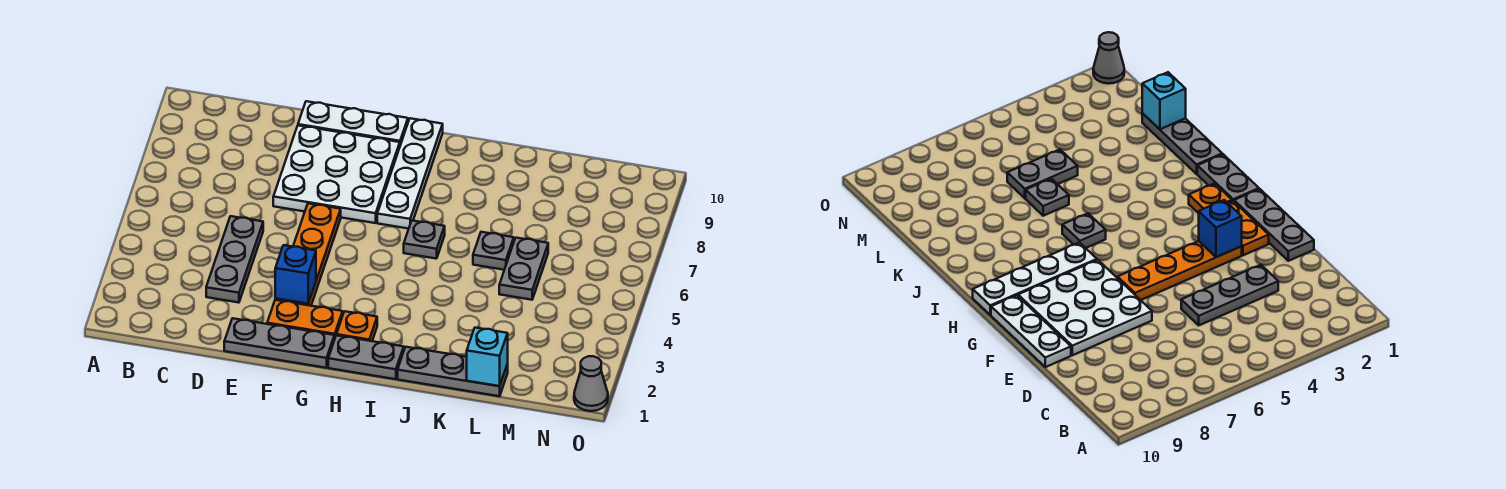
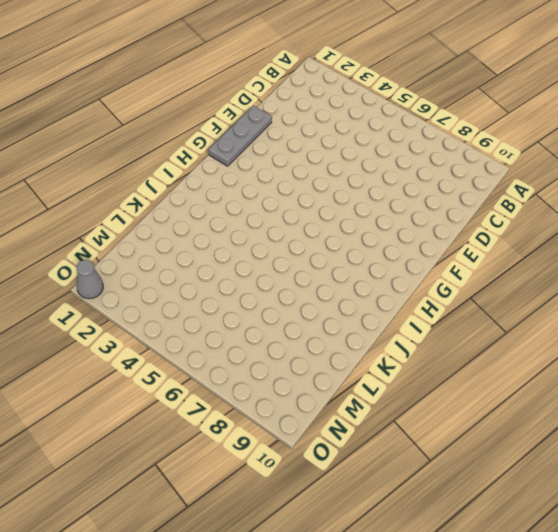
none -> grey plate D3:D5 level 1
none -> white plate E7:G9 level 1
none -> white plate E10:G10 level 1

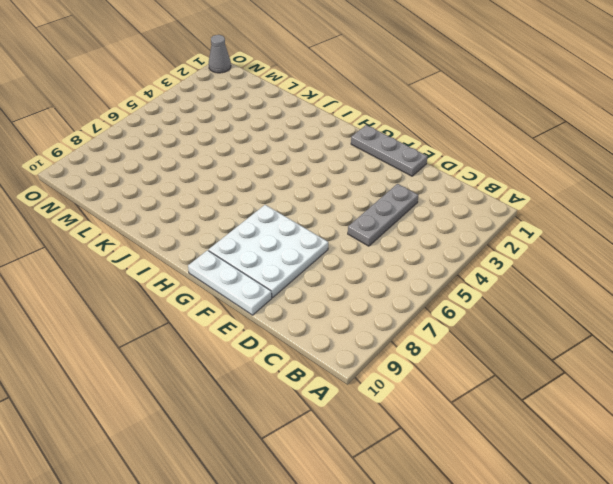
none -> orange plate F2:G2 level 1
none -> orange plate F3:F6 level 1
none -> grey plate H1:I1 level 1

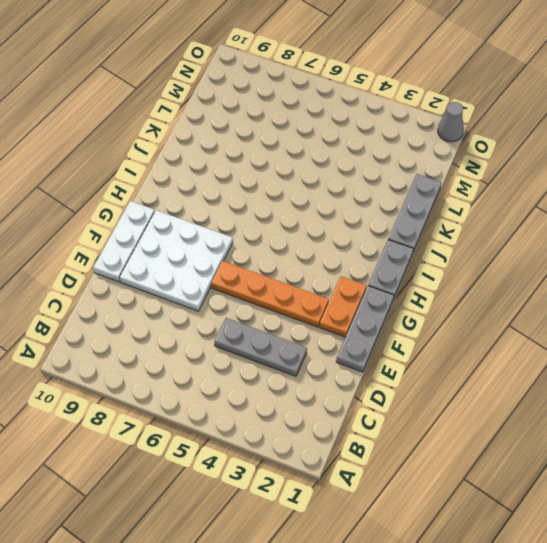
none -> orange plate H2 level 1
none -> white plate H7:H10 level 1
none -> grey plate I6 level 1

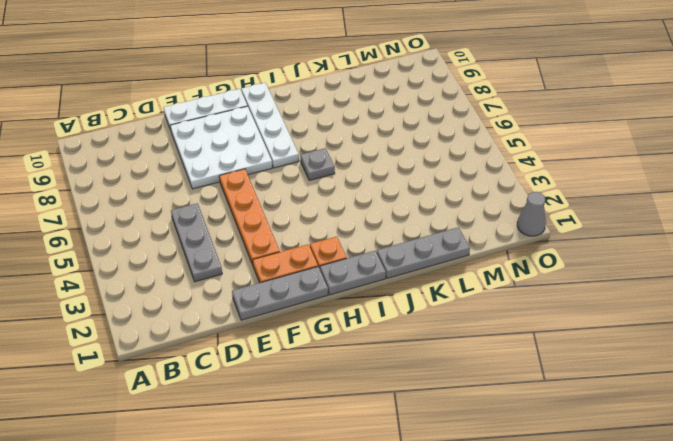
none -> grey plate K6 level 1
none -> grey plate L5:L6 level 1
none -> blue brick F3 level 2

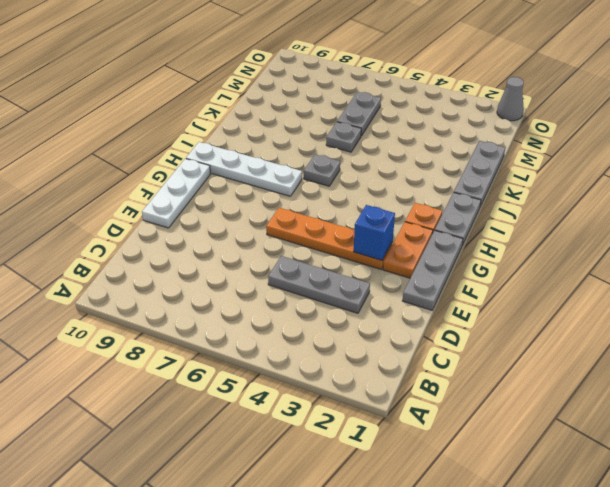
grey plate L6:M6 level 1 -> grey plate L5:L6 level 1
none -> white plate E7:G9 level 1
none -> cyan brick L1 level 2

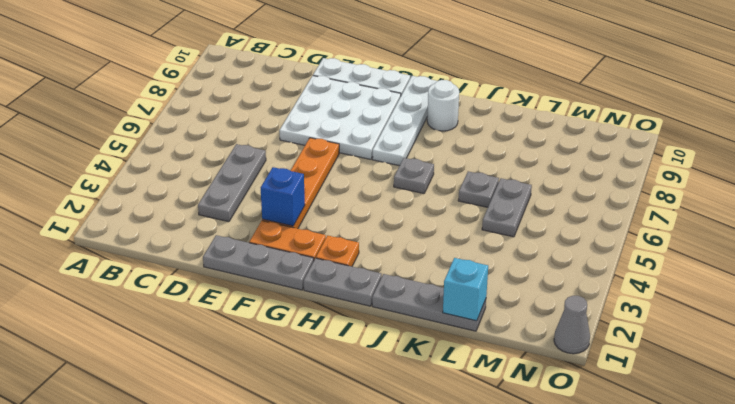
white round brick I9 level 1 -> none

